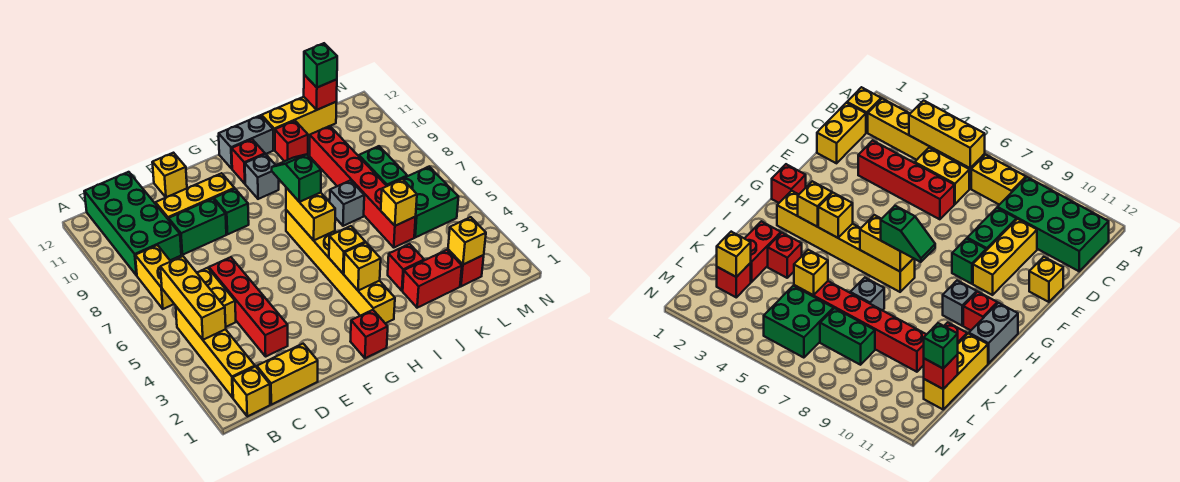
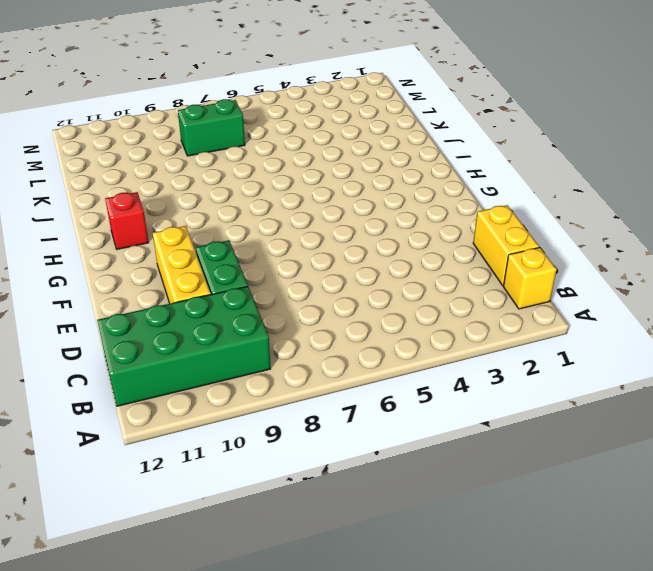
none -> yellow brick B2:B5 level 1
none -> yellow brick B7:B8 level 1
none -> yellow brick C5:C6 level 1
none -> red brick D3:D6 level 1

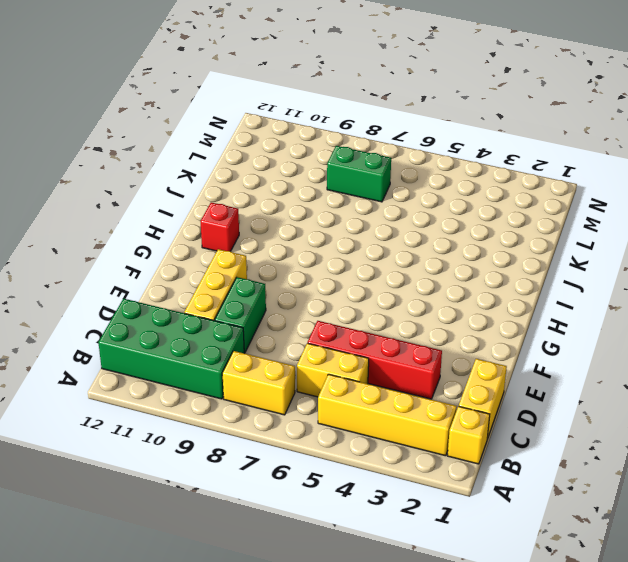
none -> yellow brick E12 level 1
none -> green brick F9 level 1
none -> red brick G1 level 1
none -> yellow brick H2:H7 level 1

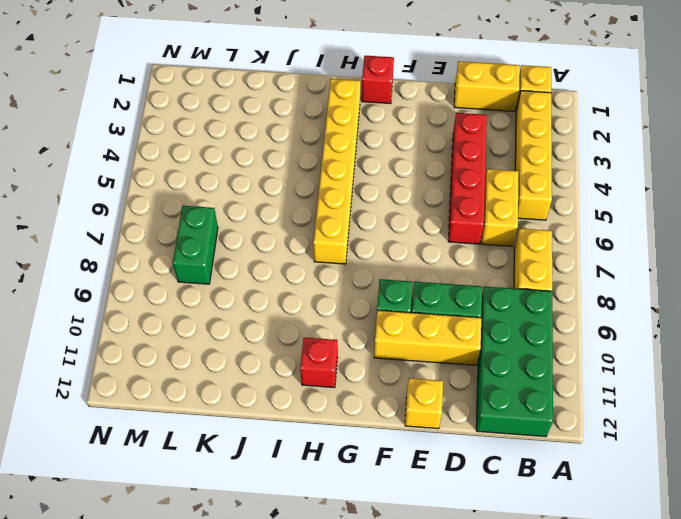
none -> grey brick H10 level 1
none -> grey brick H12:I12 level 1
none -> red brick J2:K2 level 1
none -> red brick J3 level 1

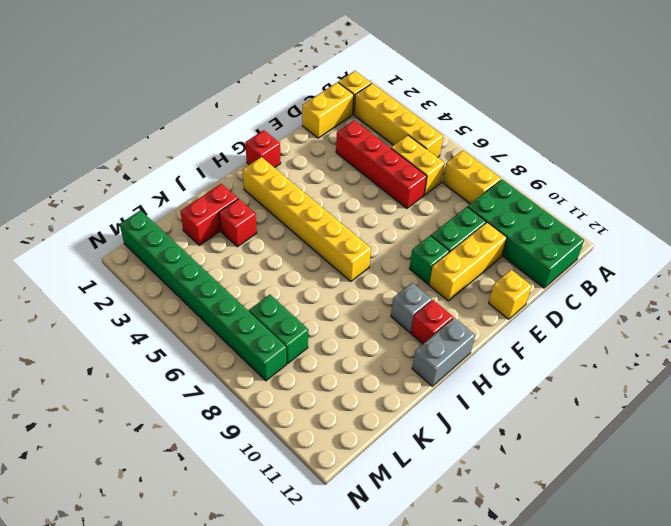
green brick M1:M8 level 1 -> green brick L5:M6 level 1
none -> grey brick J7 level 1
none -> red brick J11 level 1
none -> yellow brick J12:L12 level 1
none -> red brick K5:K10 level 1

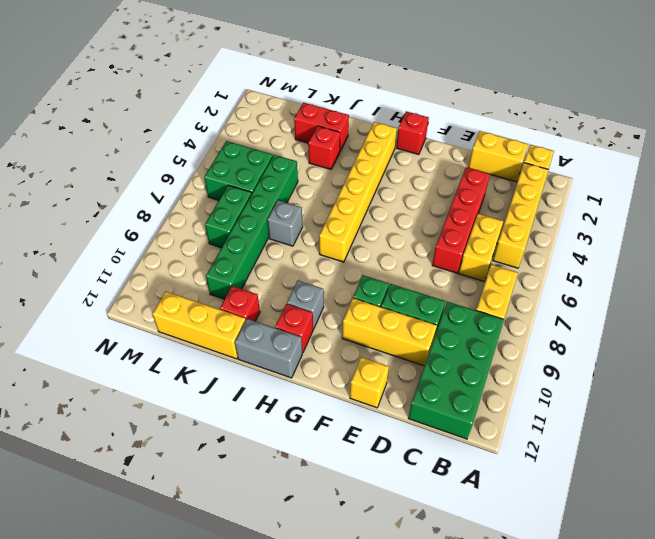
green brick K5:K10 level 1 -> red brick K5:K10 level 1
none -> red brick L2 level 1
none -> yellow brick B4:B6 level 2
none -> yellow brick H3 level 2
none -> yellow brick H4 level 2

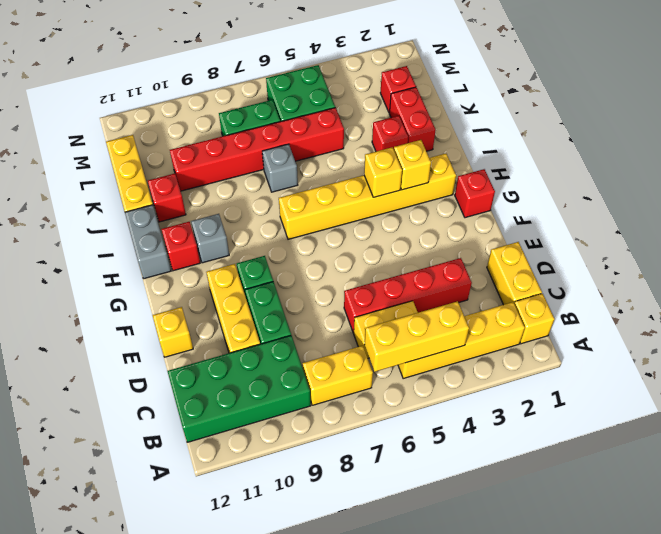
none -> yellow brick H6:H7 level 2
none -> yellow brick K5 level 2
none -> yellow brick L2 level 2
none -> red brick L12 level 2

